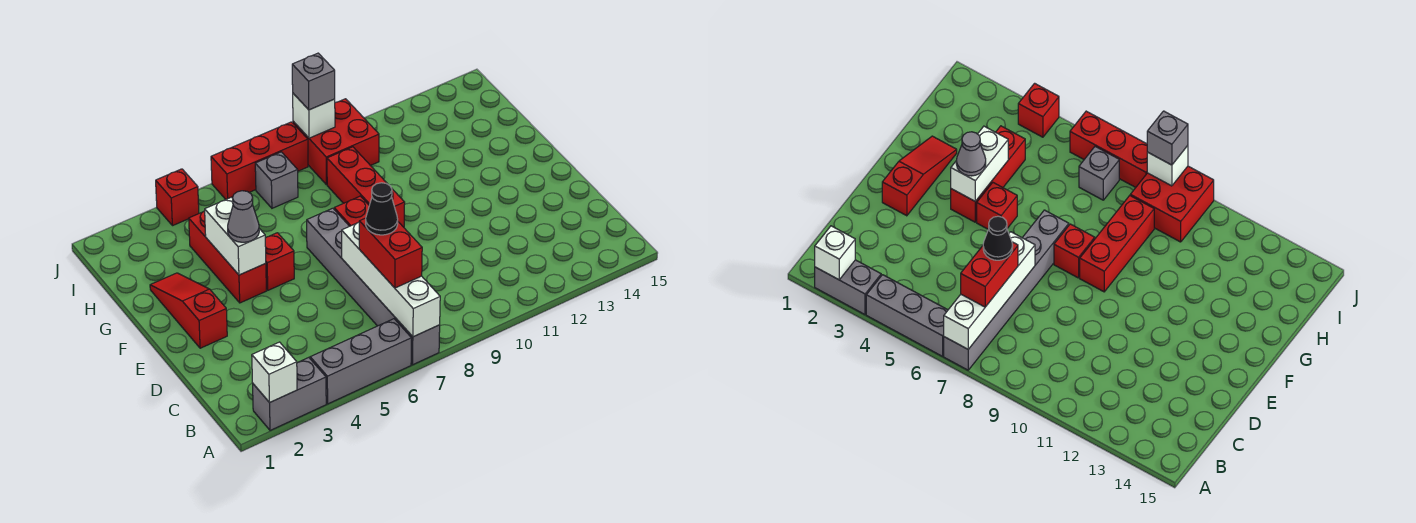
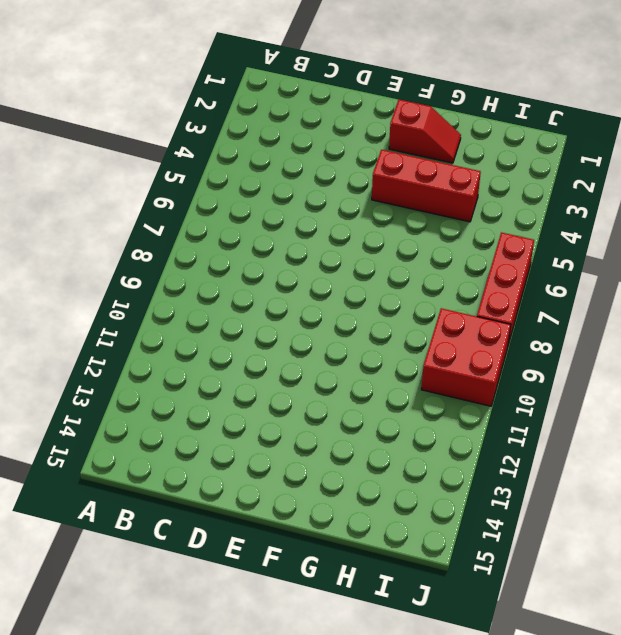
red slope F2:G2 level 1 top F -> red slope E2:G2 level 1 top E
none -> grey brick A2:A3 level 1
none -> grey brick A4:A6 level 1
none -> grey brick A7:F7 level 1

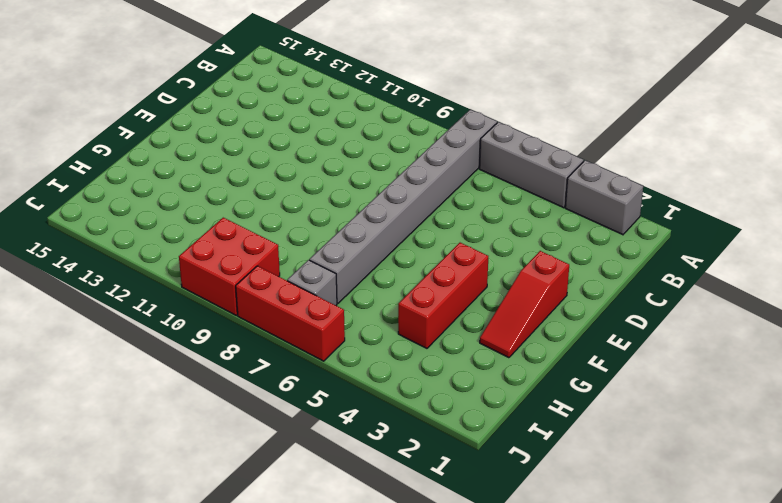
grey brick A7:H7 level 1 -> grey brick A7:F7 level 1
none -> red brick F5 level 1
none -> red brick F8 level 1
none -> red brick F9:H9 level 1

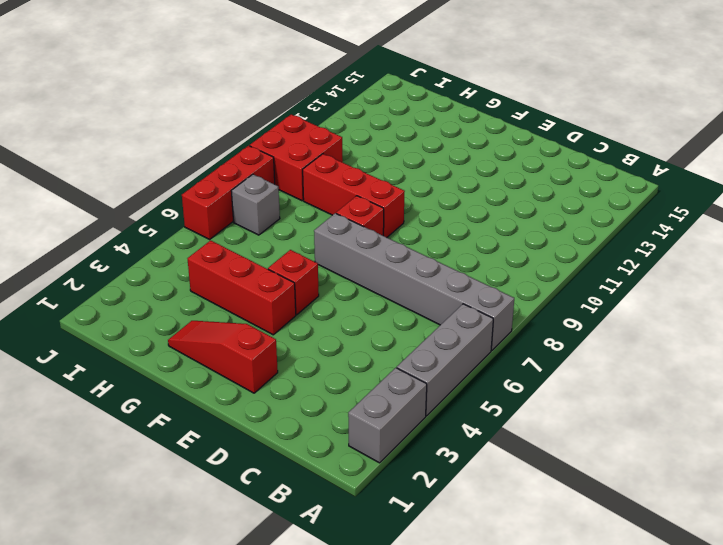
none -> red brick J4 level 1
none -> white brick A2 level 2
none -> white brick A7:D7 level 2

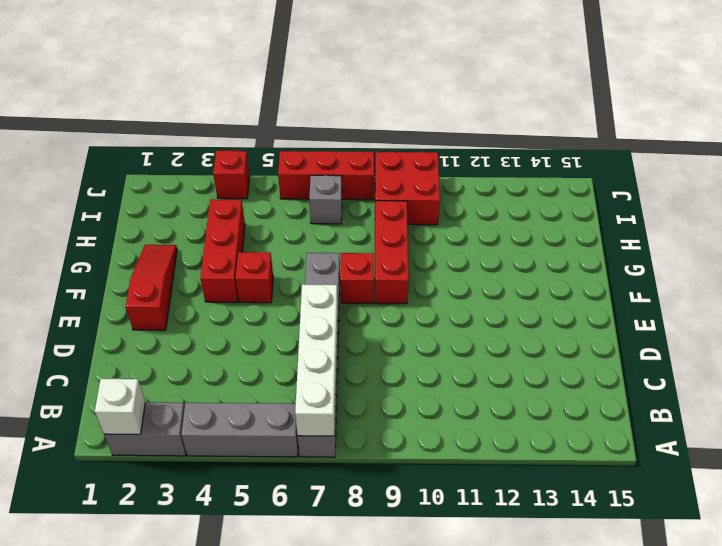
none -> white brick F4:G4 level 2
none -> white brick J9 level 2
none -> red brick B7:C7 level 3

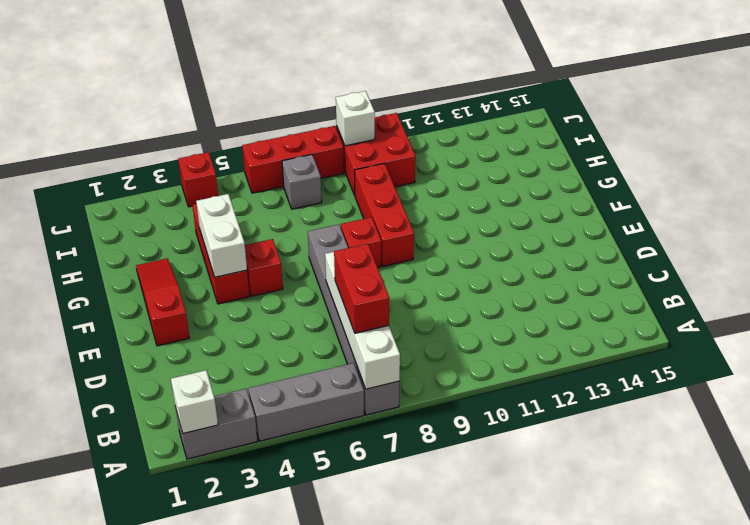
none -> grey cone F4 level 3
none -> grey brick J9 level 3
none -> black cone C7 level 4

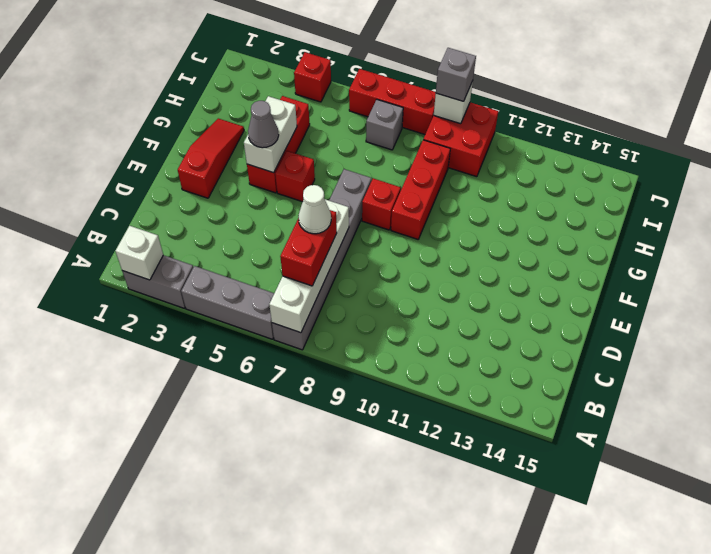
white cone C7 level 4 -> black cone C7 level 4

